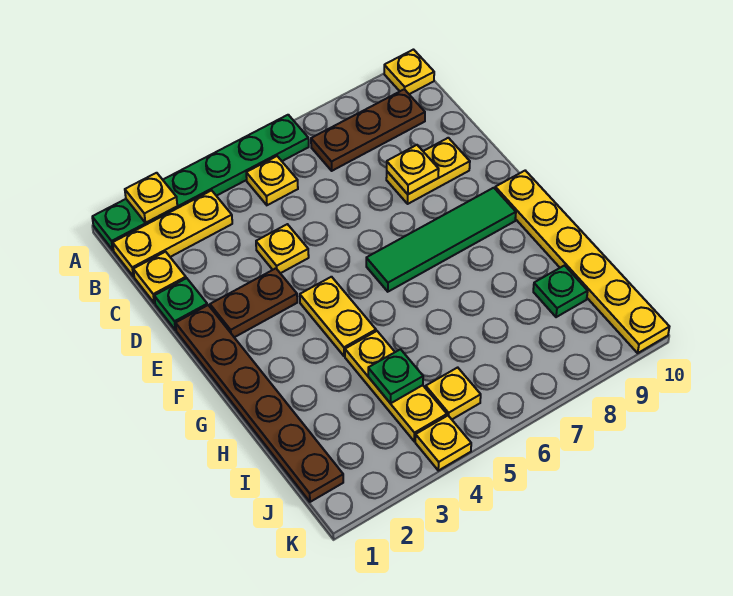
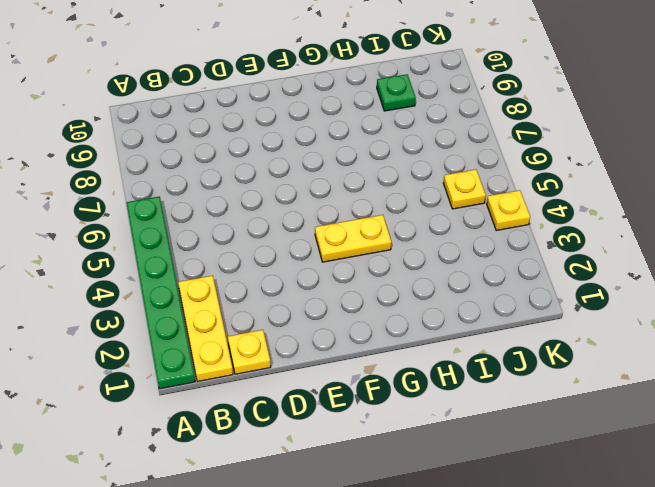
none -> yellow plate A10 level 1
none -> yellow plate B5 level 1
none -> brown plate B7:B9 level 1

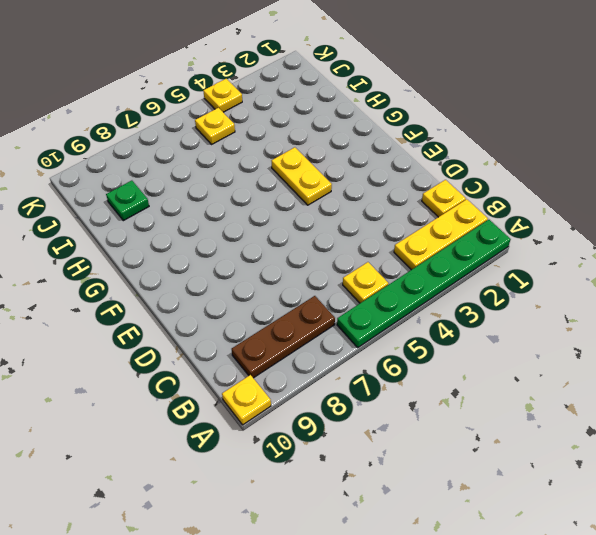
none -> green plate D1 level 1
none -> yellow plate D4 level 1
none -> yellow plate D8:D9 level 1

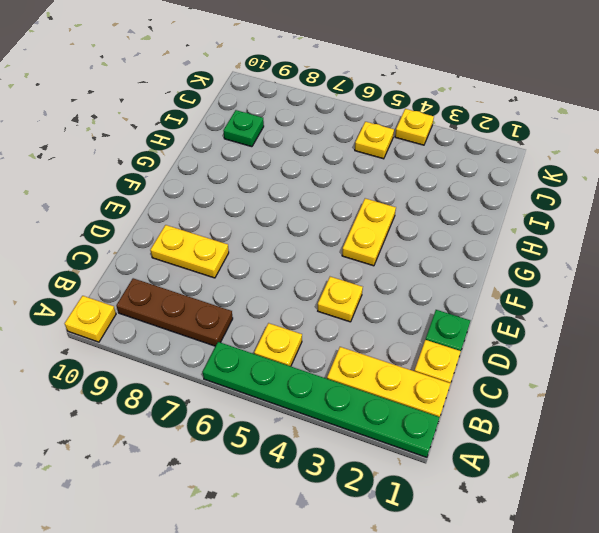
none -> brown plate E1:J1 level 1
none -> brown plate E2:E3 level 1
none -> green tile F6:F9 level 1

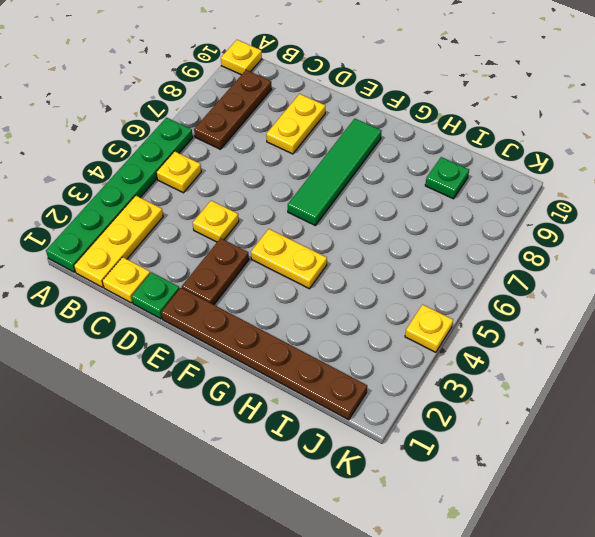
none -> yellow plate F10:K10 level 1
none -> yellow plate H4:J4 level 1
none -> yellow plate J5 level 1

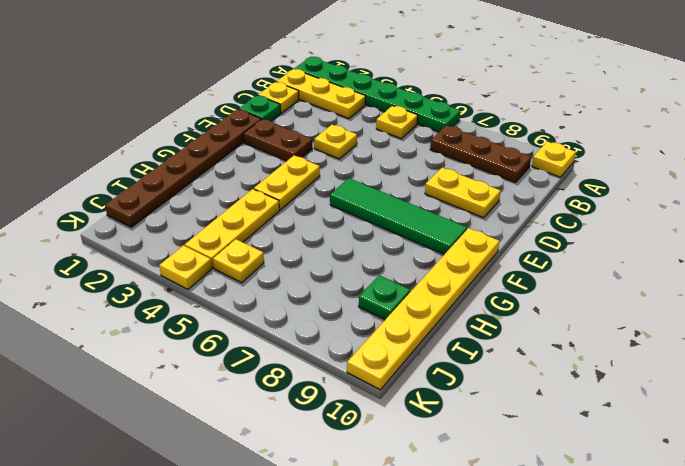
none -> yellow plate A2 level 2
none -> yellow plate D8 level 2
none -> green plate I4 level 2

